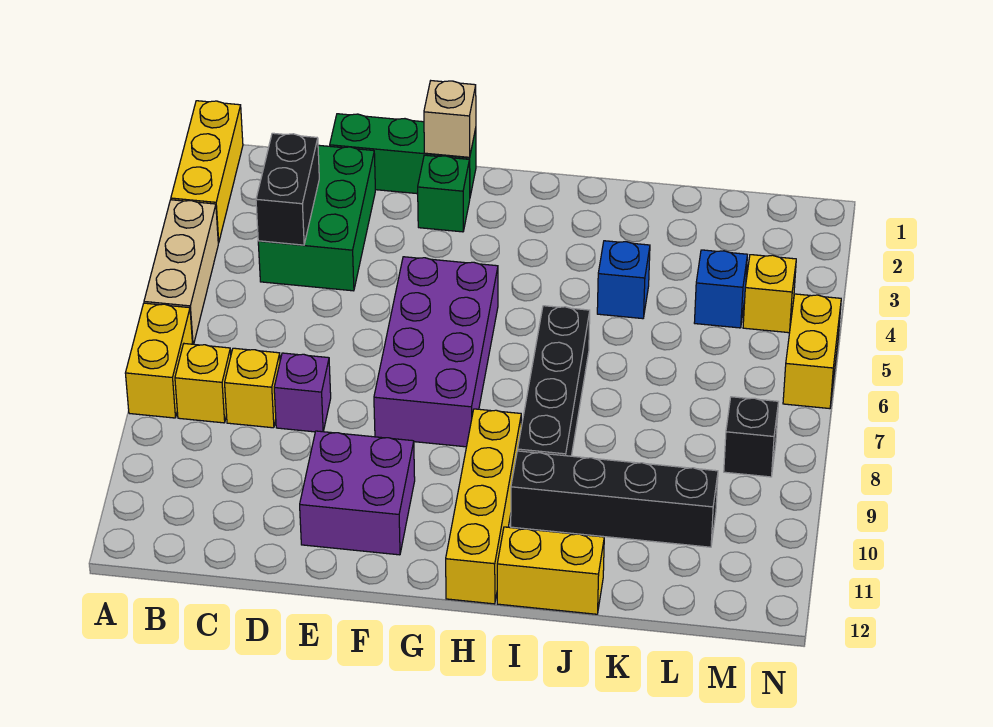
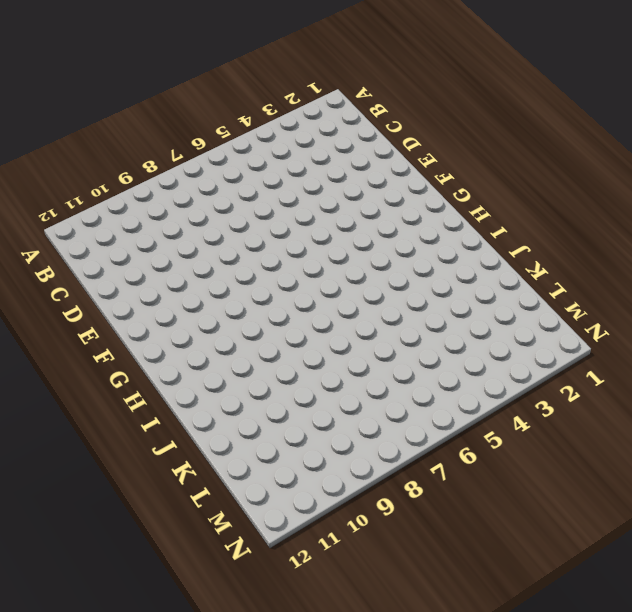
none -> yellow brick A1:A3 level 1
none -> tan brick A4:A6 level 1
none -> yellow brick A7:A8 level 1

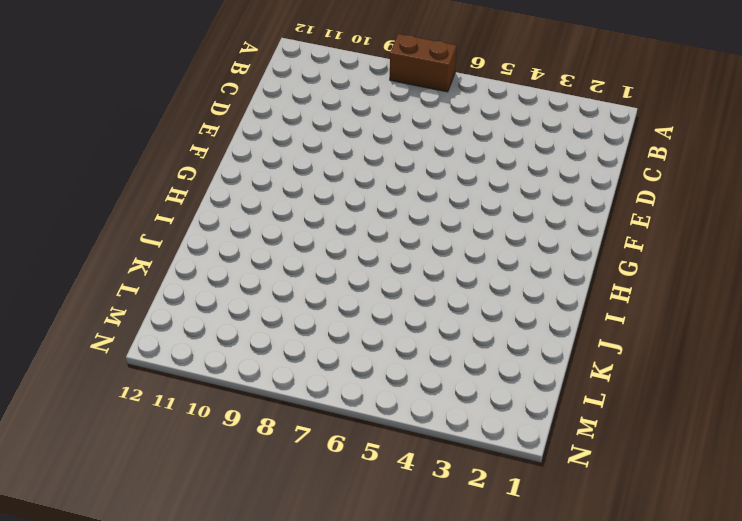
brown brick A7:A8 level 1 -> yellow brick A7:A8 level 1
none -> yellow brick A1:A3 level 1
none -> tan brick A4:A6 level 1
none -> yellow brick B8 level 1

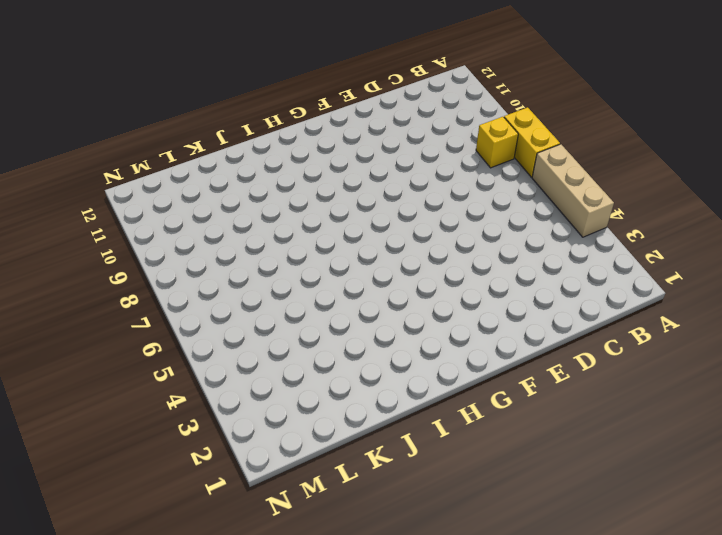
none -> yellow brick A1:A3 level 1
none -> green brick C2:D4 level 1
none -> yellow brick C8 level 1

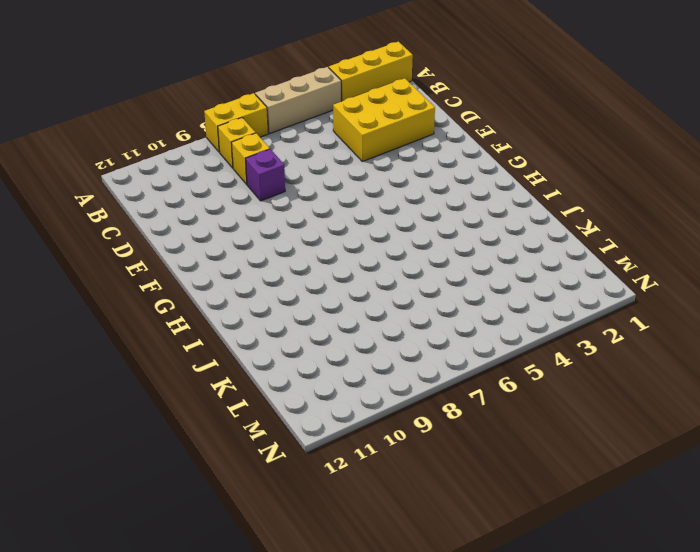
yellow brick C2:D4 level 1 -> green brick C2:D4 level 1
none -> green brick D1:F1 level 1
none -> purple brick E10:F11 level 1
none -> green brick F2 level 1

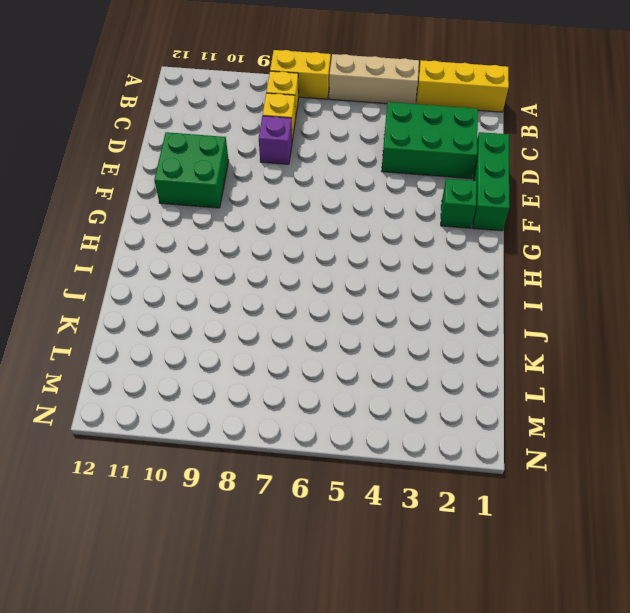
green brick E10:F11 level 1 -> purple brick E10:F11 level 1
none -> purple brick F5:G8 level 1
none -> yellow brick H9:H12 level 1
none -> black brick I6:I9 level 1

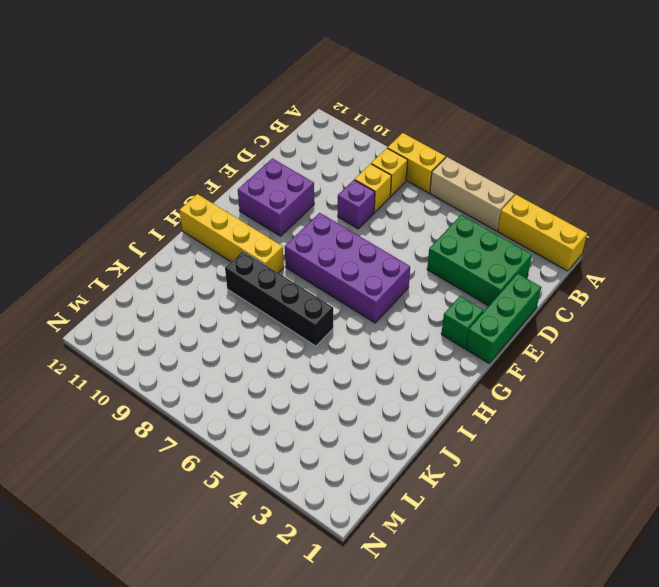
none -> black brick I10:L10 level 1
none -> yellow brick I12:J12 level 1
none -> blue brick J4 level 1

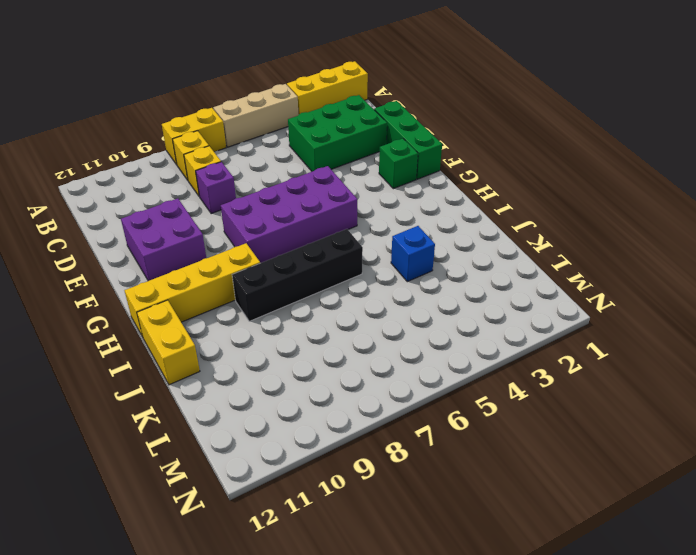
none -> black brick I10:L10 level 1
none -> blue brick L4 level 1
none -> yellow brick M4 level 1

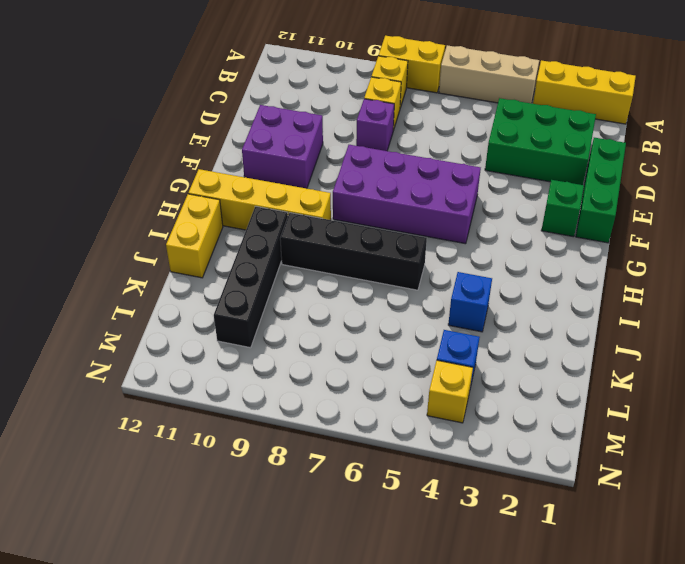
none -> black brick M8 level 1
none -> yellow brick N5:N6 level 1
none -> black brick C3:C4 level 2

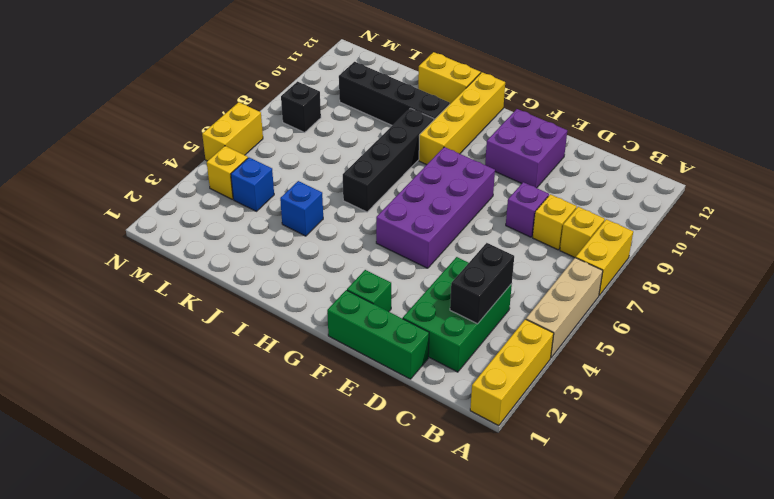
none -> tan brick F1 level 2

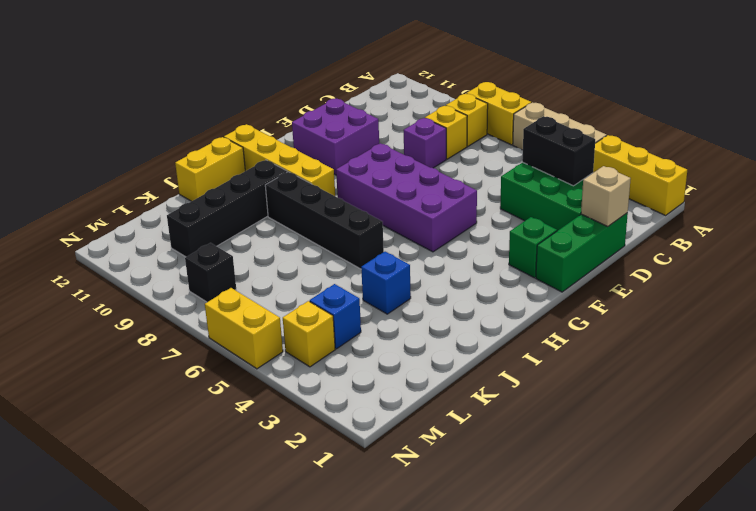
tan brick D1 level 2 -> tan brick F1 level 2

